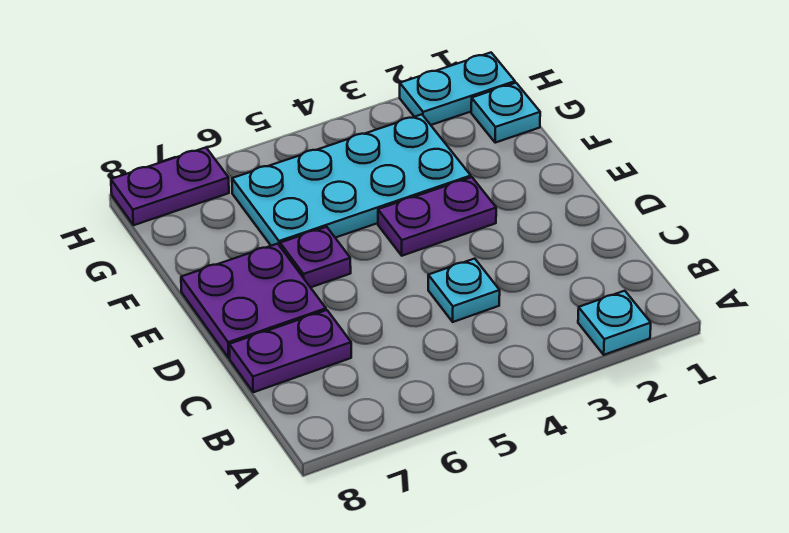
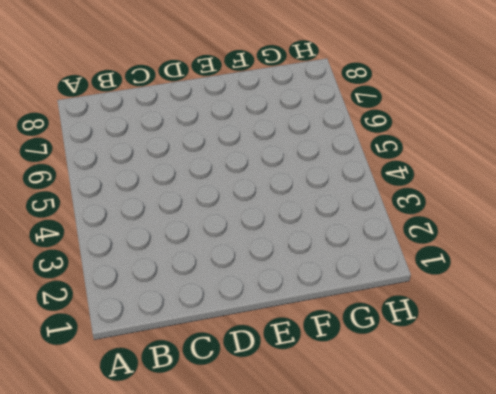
none -> cyan plate A2 level 1
none -> cyan plate C4 level 1

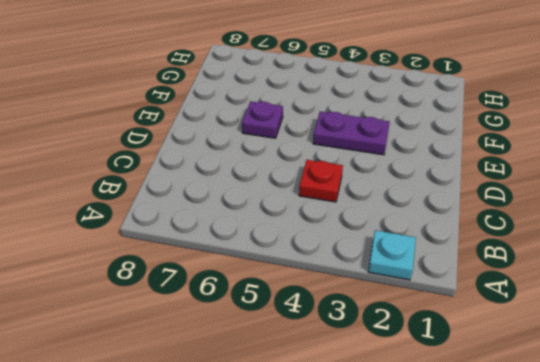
red plate C4 level 1 -> cyan plate C4 level 1
none -> purple plate C7:C8 level 1
none -> purple plate D7:E8 level 1

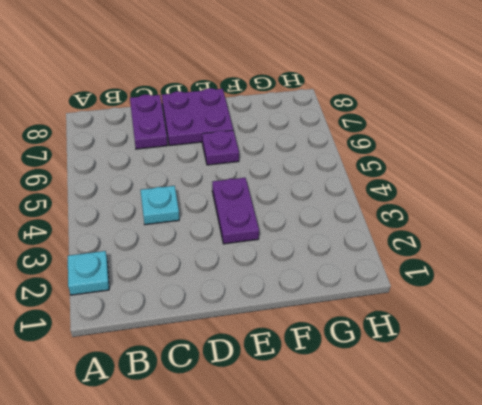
none -> cyan plate F3:G6 level 1
none -> cyan plate G1 level 1

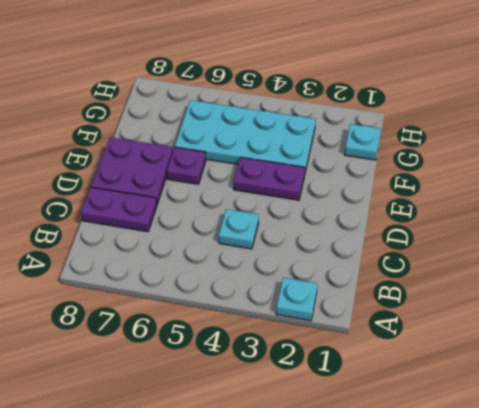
none -> cyan plate H1:H2 level 1
none -> purple plate H7:H8 level 1

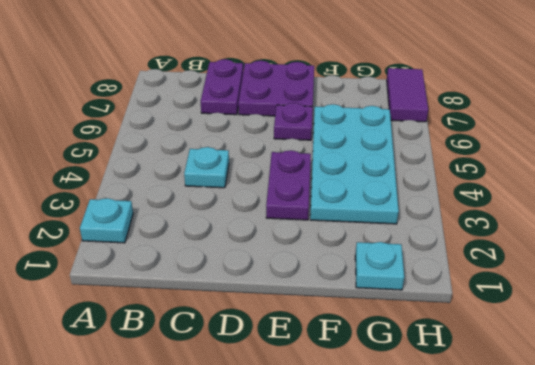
purple tile H7:H8 level 1 -> purple plate H7:H8 level 1
none -> cyan plate H1:H2 level 1

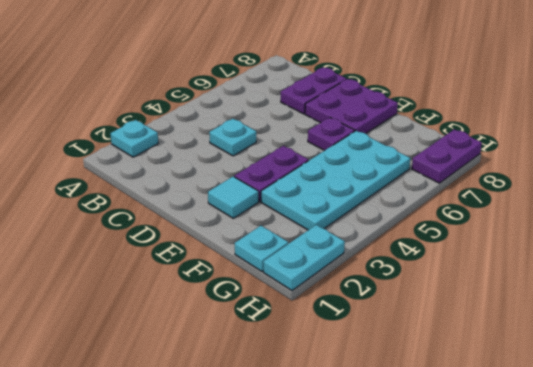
cyan tile E2 level 1 -> none

